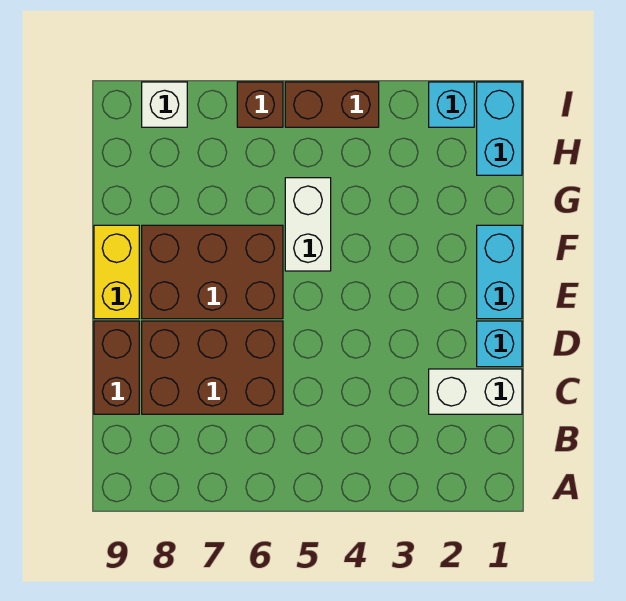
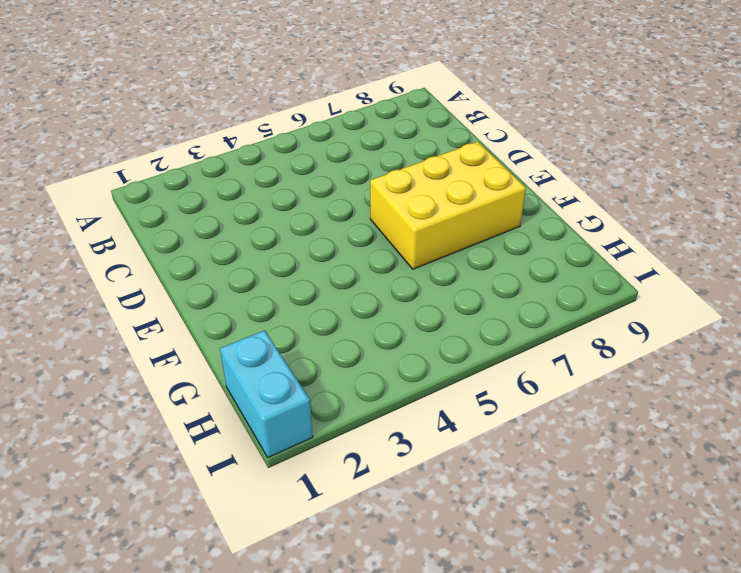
yellow brick E6:F8 level 1 -> brown brick E6:F8 level 1
none -> white brick C1:C2 level 1
none -> brown brick C6:D8 level 1
none -> brown brick C9:D9 level 1

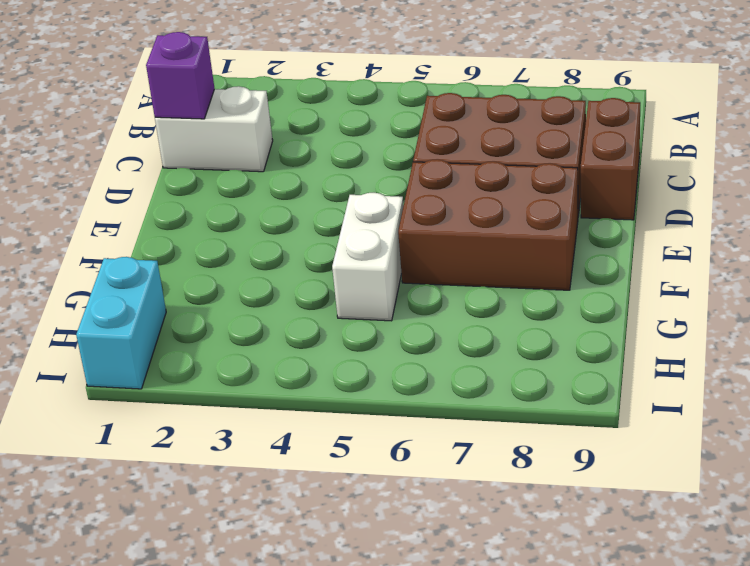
purple brick C1 level 2 -> none
none -> cyan brick D1 level 1
none -> cyan brick E1:F1 level 1
none -> yellow brick E9:F9 level 1

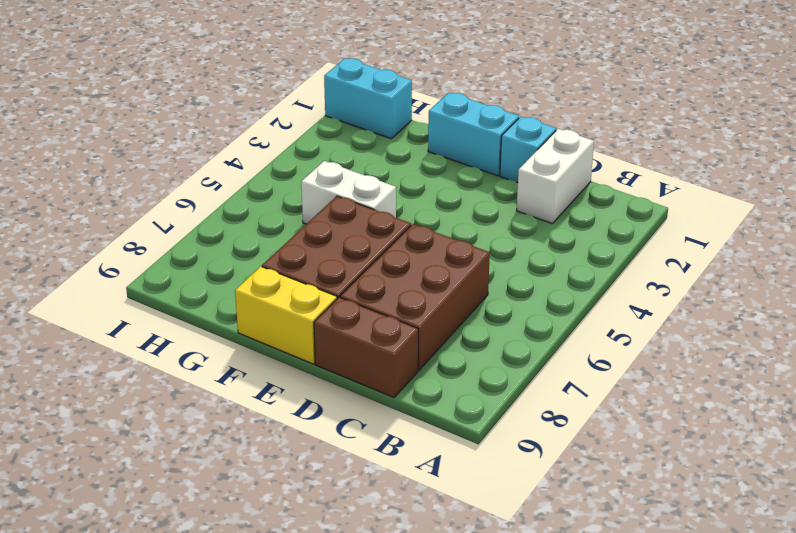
none -> cyan brick I2 level 1
none -> brown brick I4:I5 level 1
none -> brown brick I6 level 1

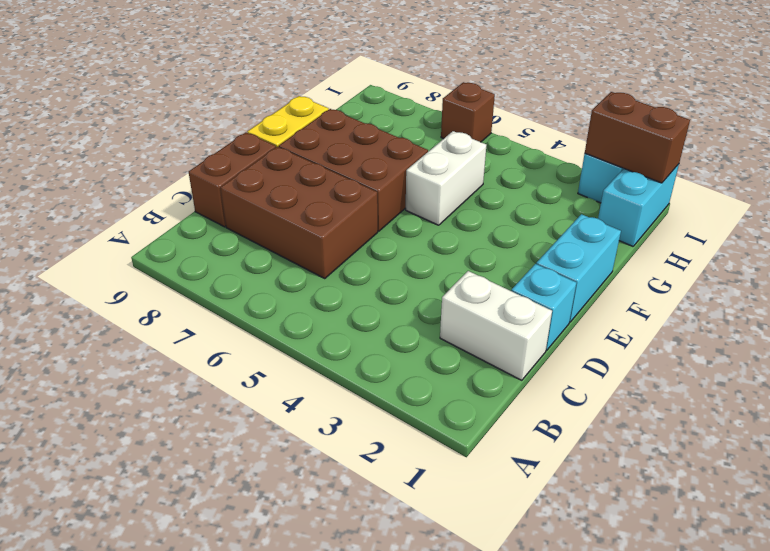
brown brick I1:I2 level 2 -> brown brick I4:I5 level 1
none -> white brick I8 level 1

